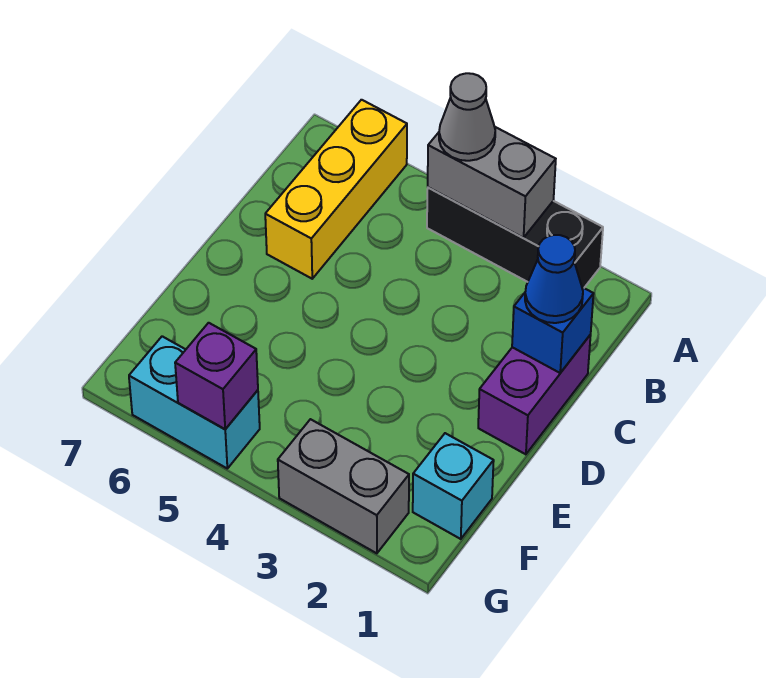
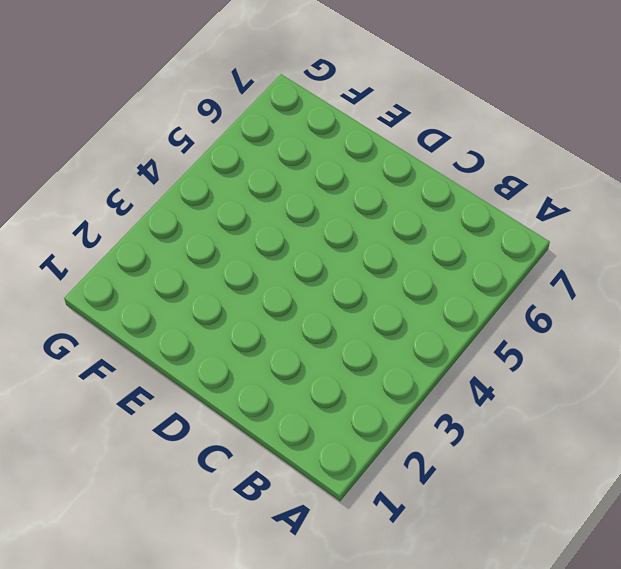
none -> black brick A2:A4 level 1
none -> yellow brick A6:C6 level 1

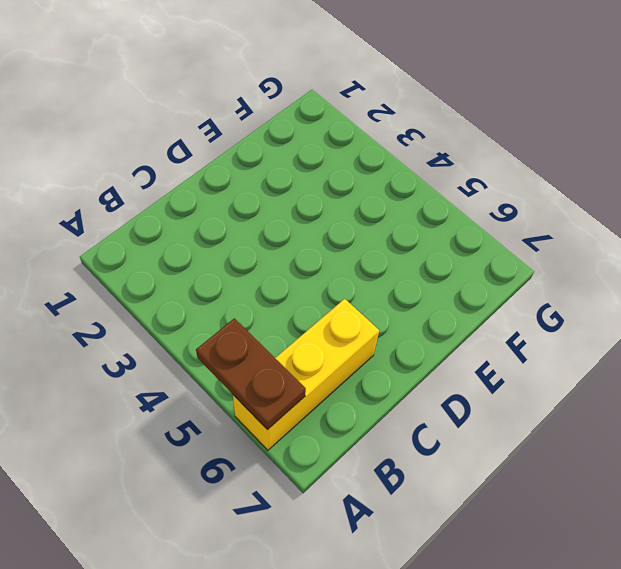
brown plate A5:A6 level 2 -> none
none -> black brick A2:A4 level 1
none -> purple brick C1:D1 level 1

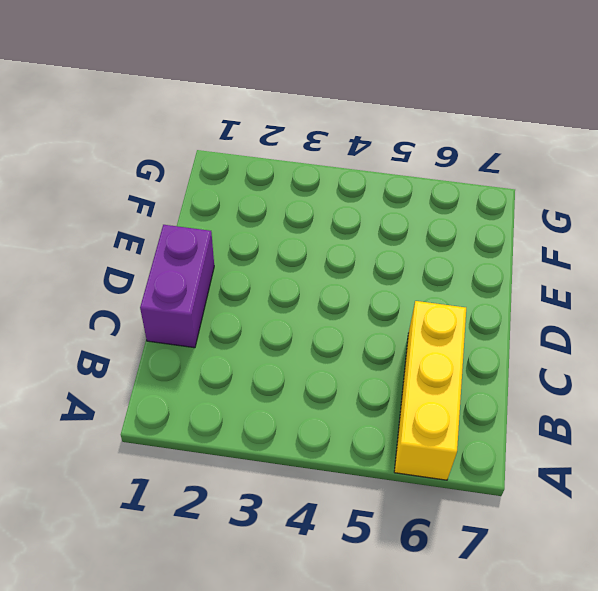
none -> black brick A2:A4 level 1
none -> cyan brick F1 level 1

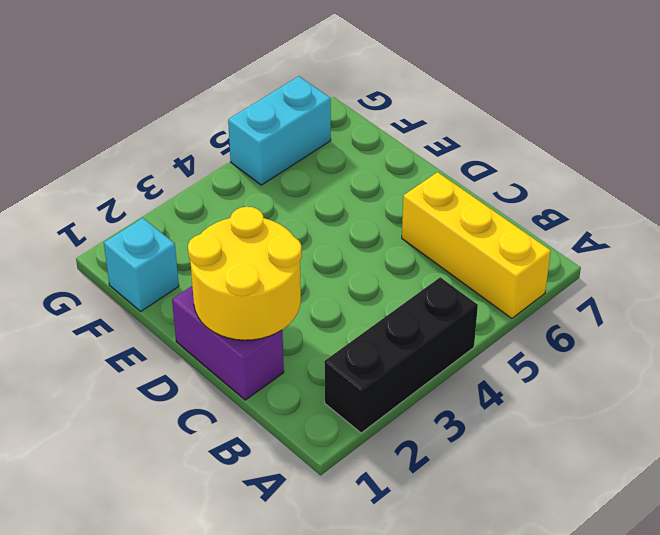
yellow round brick C1:D2 level 2 -> blue brick C1 level 2
none -> grey brick G2:G3 level 1
none -> grey brick A3:A4 level 2

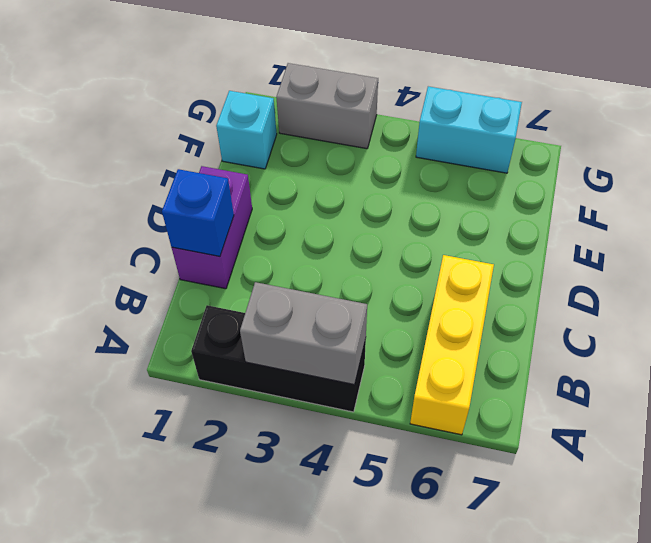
none -> purple brick G5 level 2
none -> grey cone A4 level 3

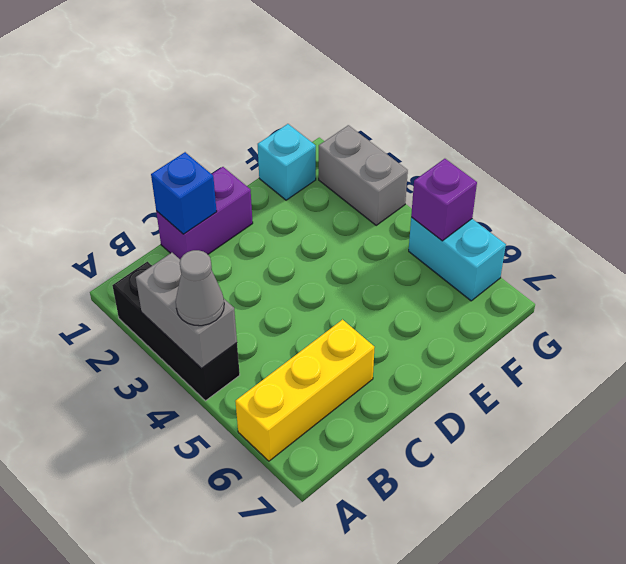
none -> blue cone C1 level 3

